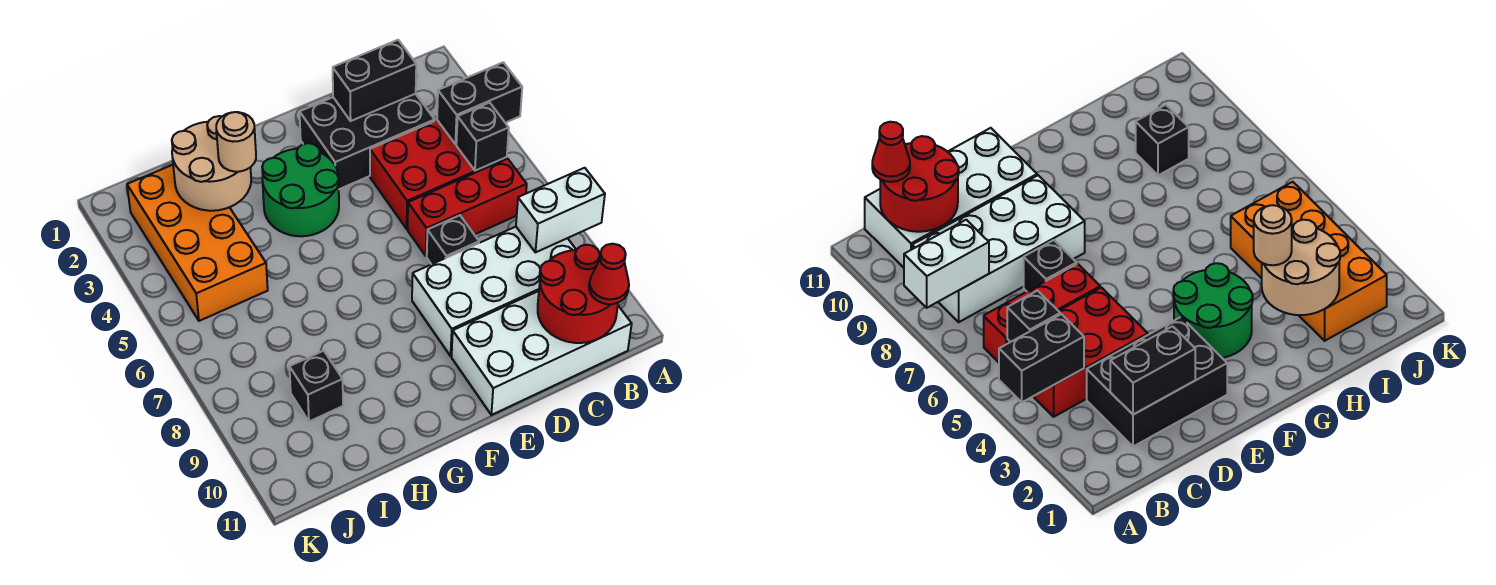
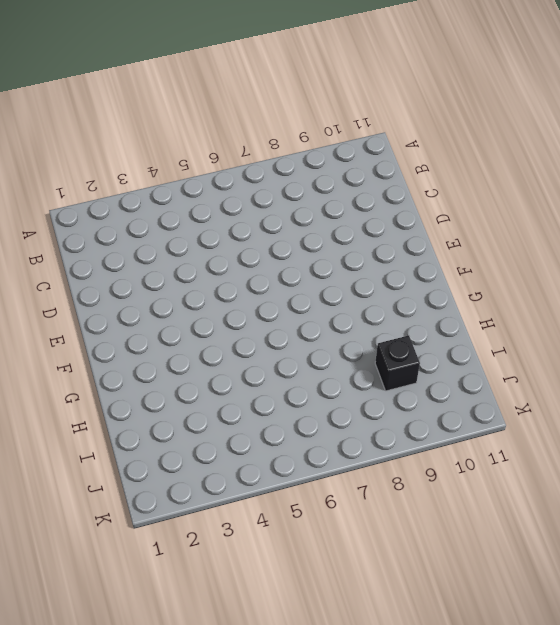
none -> red brick B4:D5 level 1
none -> red brick B6:D6 level 1
none -> white brick B8:E9 level 1

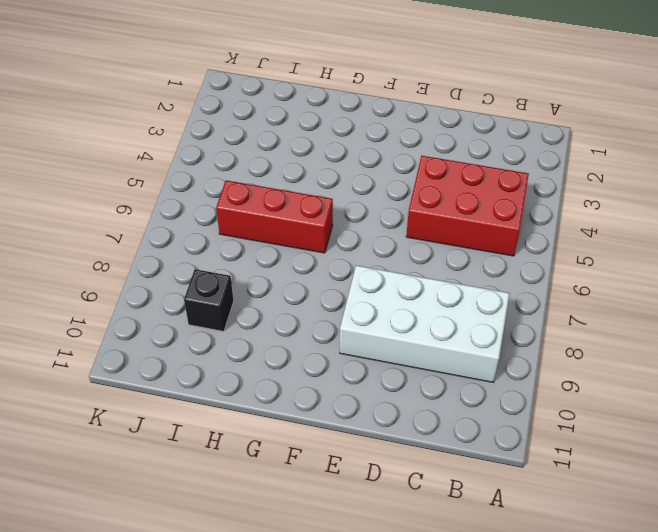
red brick G6:I6 level 1 -> red brick B6:D6 level 1
none -> white brick B10:E11 level 1
none -> black brick C2:E3 level 1
none -> black brick D7 level 1

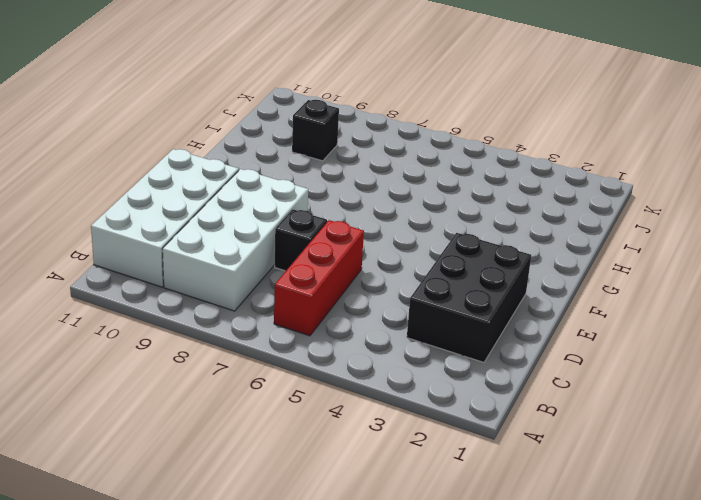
none -> red brick B4:D5 level 1
none -> green round brick F3:G4 level 1
none -> orange brick I2:J5 level 1

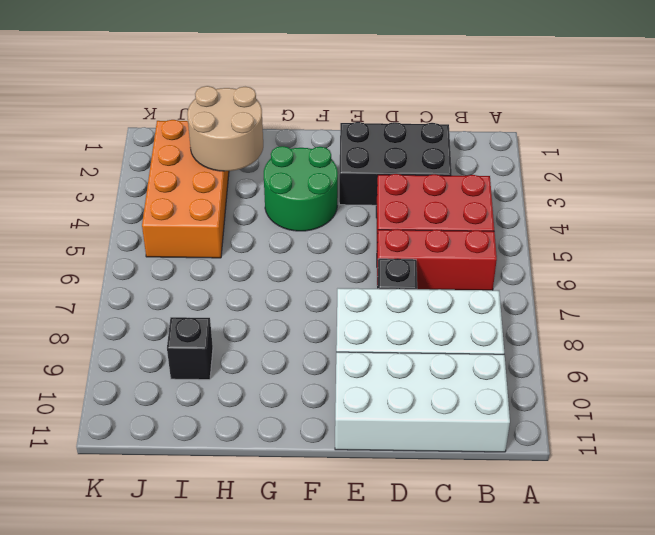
none -> black brick A4:B4 level 2
none -> white brick A8:B8 level 2
none -> black brick B5 level 2

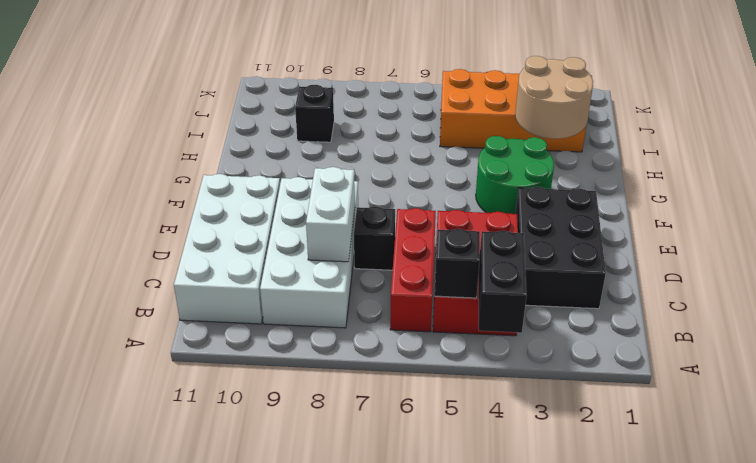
white brick C8:D8 level 2 -> white brick A8:B8 level 2
none -> red round brick B10:C11 level 2
none -> black brick C2:D2 level 2
none -> red cone B11 level 3

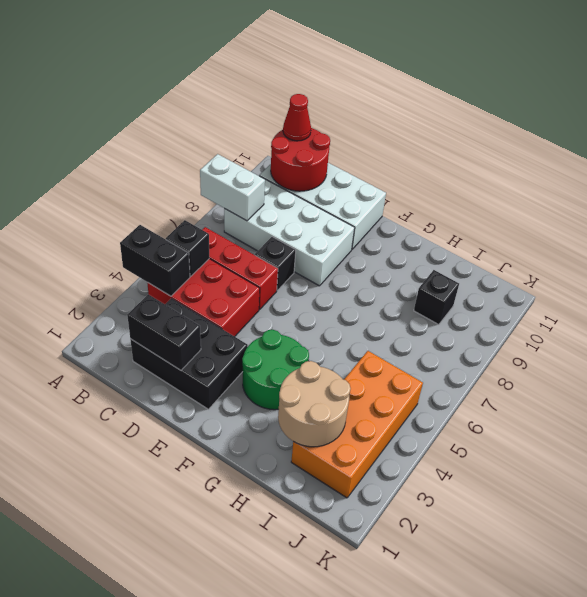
none -> tan round brick H3 level 3

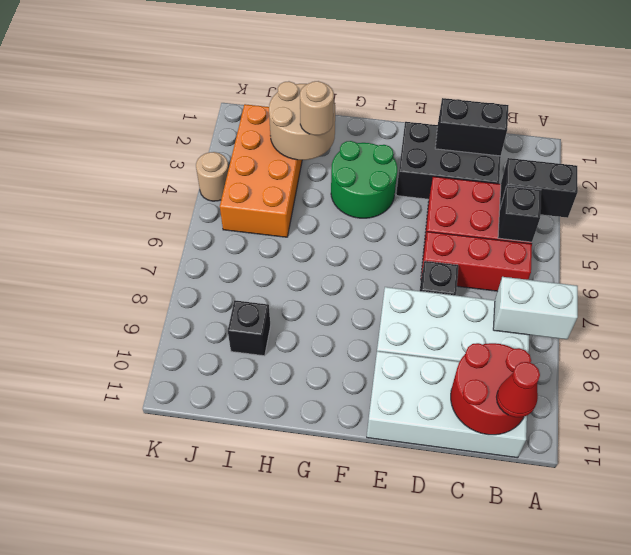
tan round brick K4 level 1 -> none

